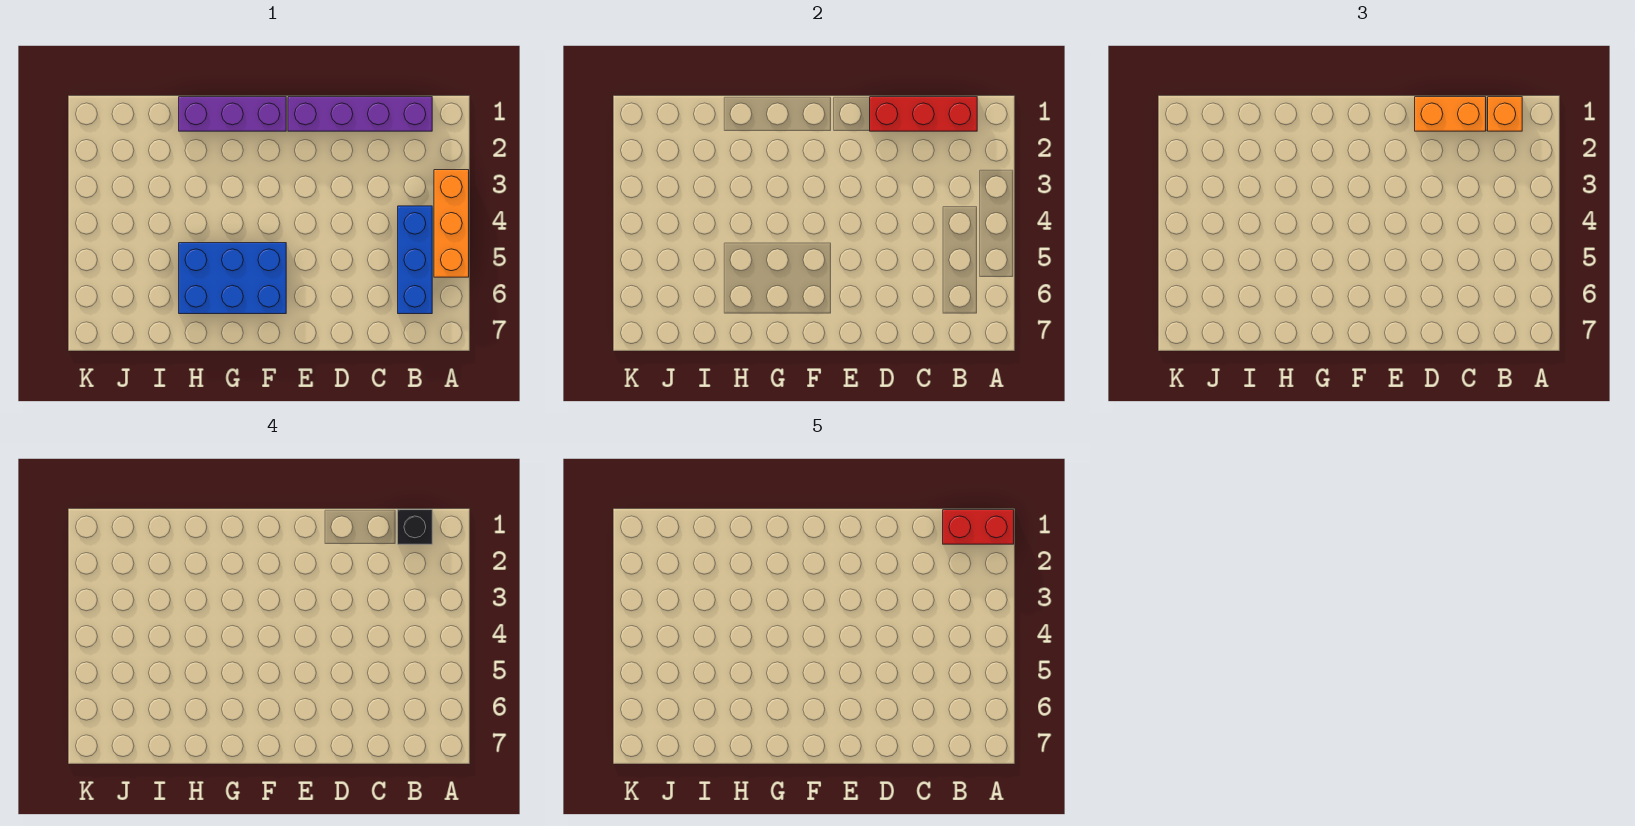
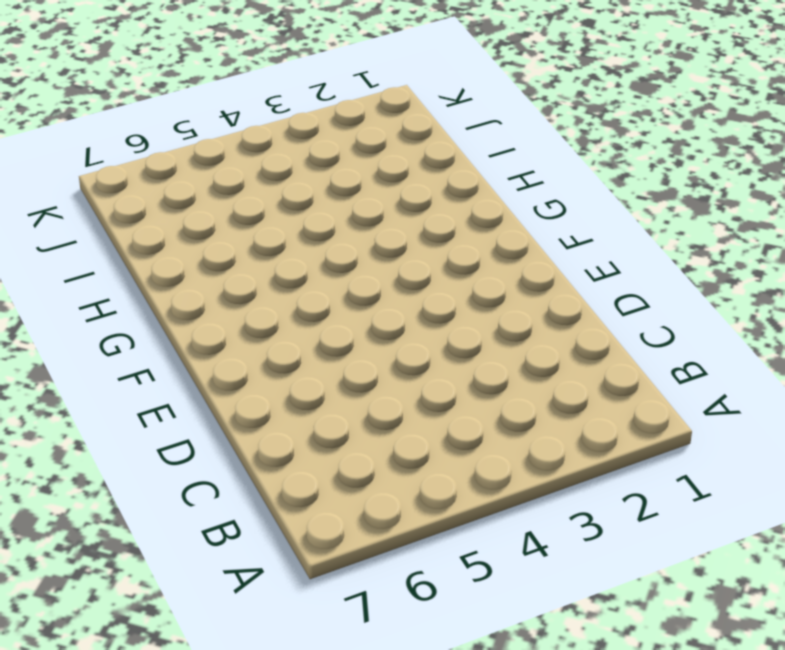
none -> orange brick A3:A5 level 1
none -> purple brick B1:E1 level 1

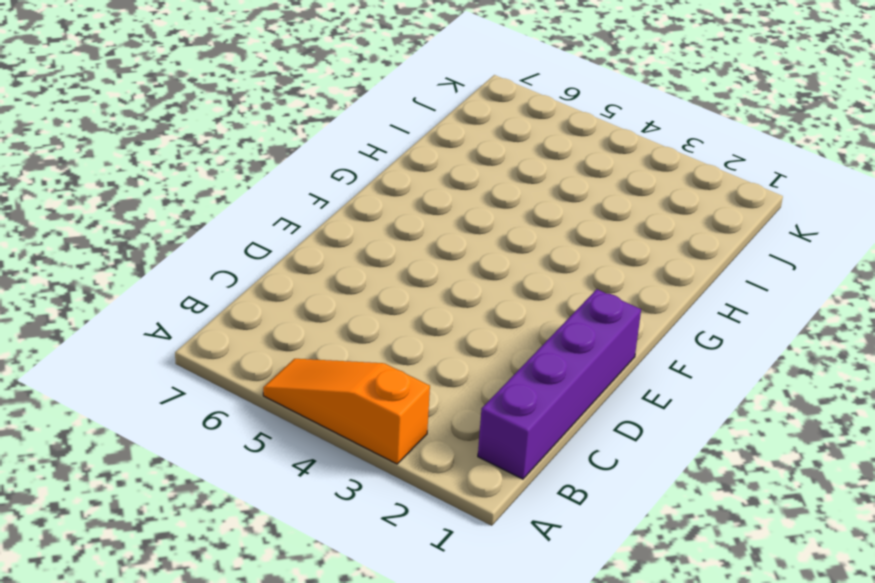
orange slope A3:A5 level 1 top 3 -> orange brick A3:A5 level 1
none -> blue brick B4:B6 level 1
none -> purple brick F1:H1 level 1

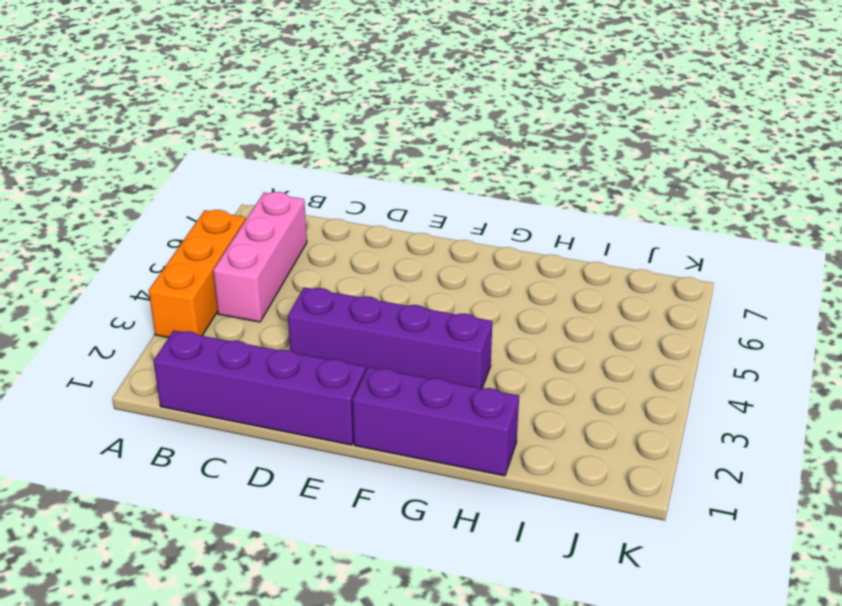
pink brick B4:B6 level 1 -> blue brick B4:B6 level 1
purple brick D3:G3 level 1 -> none
none -> blue brick F5:H6 level 1
none -> red brick B1:D1 level 2

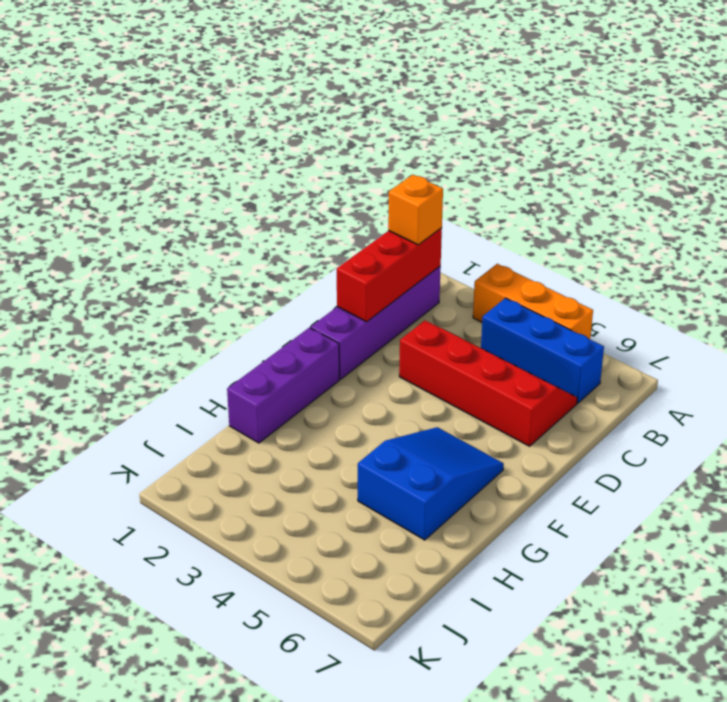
red slope C3:D6 level 1 top D -> none
blue slope F5:H6 level 1 top H -> blue brick F5:H6 level 1
none -> orange brick C1:D1 level 3
none -> black brick B1 level 4

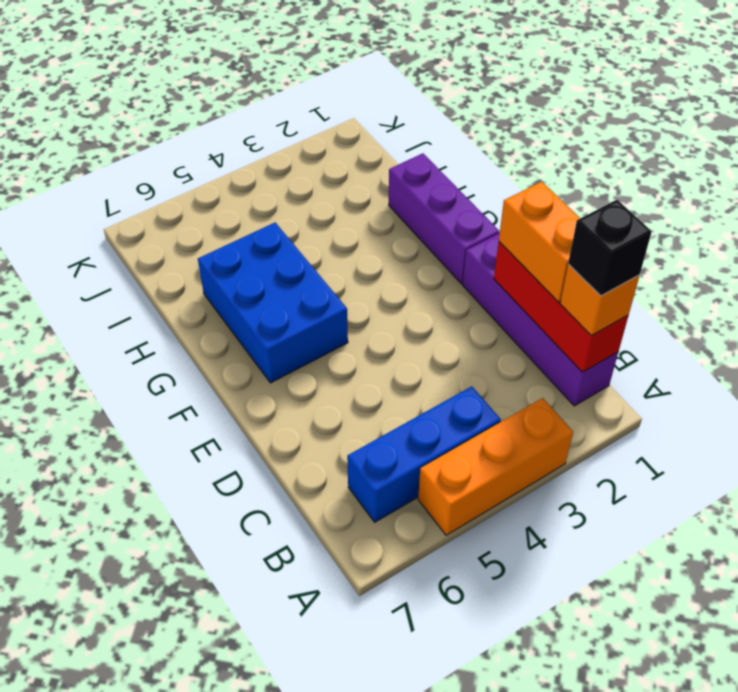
none -> red brick A1:B1 level 5

